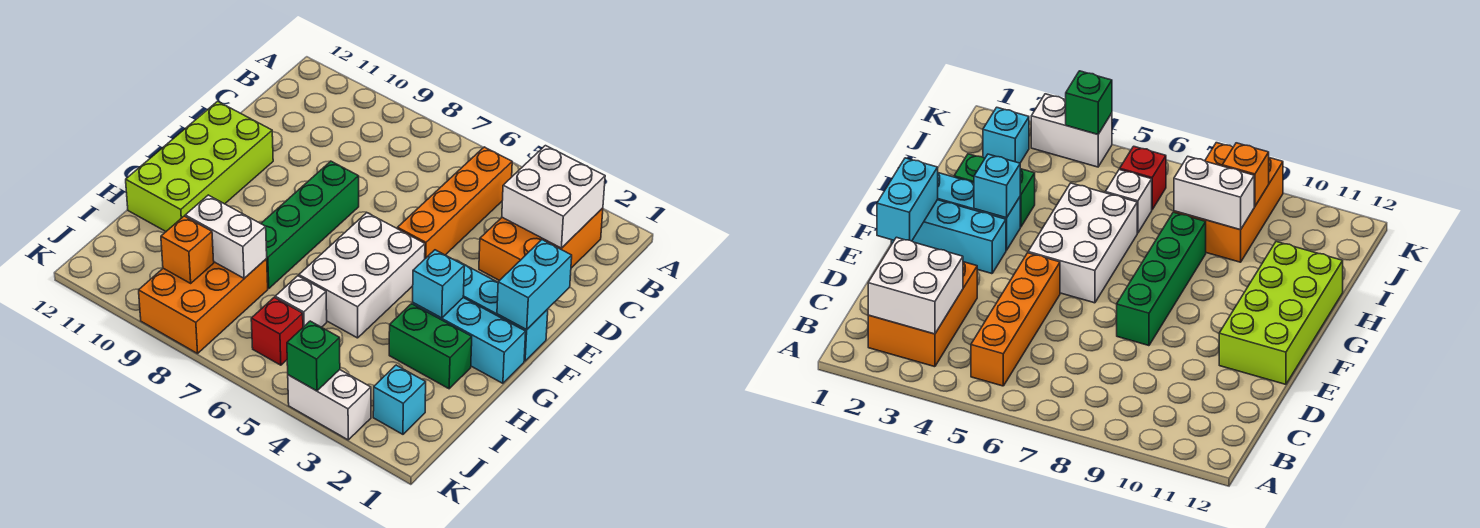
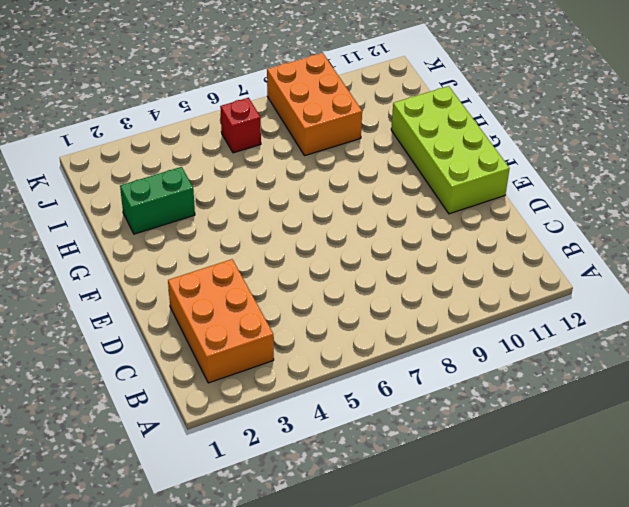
none -> orange brick B5:E5 level 1
none -> green brick E8:H8 level 1
none -> cyan brick F1:F3 level 1

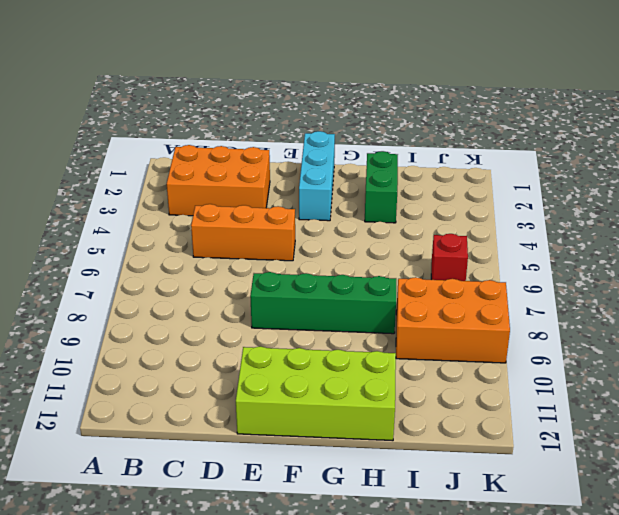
orange brick C5:E5 level 1 -> orange brick B5:E5 level 1
none -> white brick F5:H6 level 1
none -> cyan brick G1:G3 level 1
none -> white brick I6 level 1

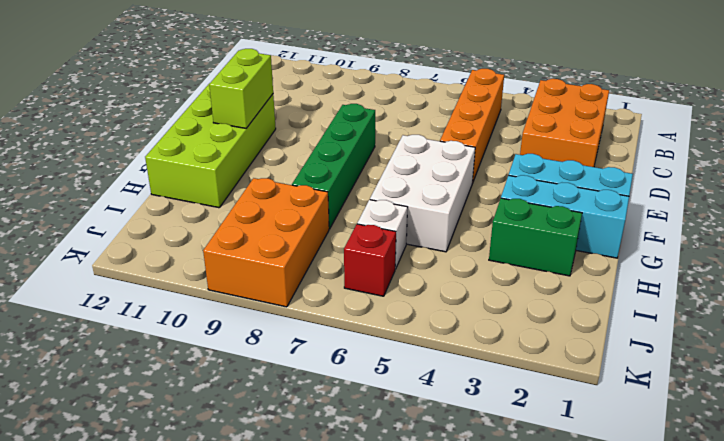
lime brick E11:F11 level 2 -> none
none -> cyan brick J2 level 1
none -> white brick K3:K4 level 1
none -> white brick B2:C3 level 2

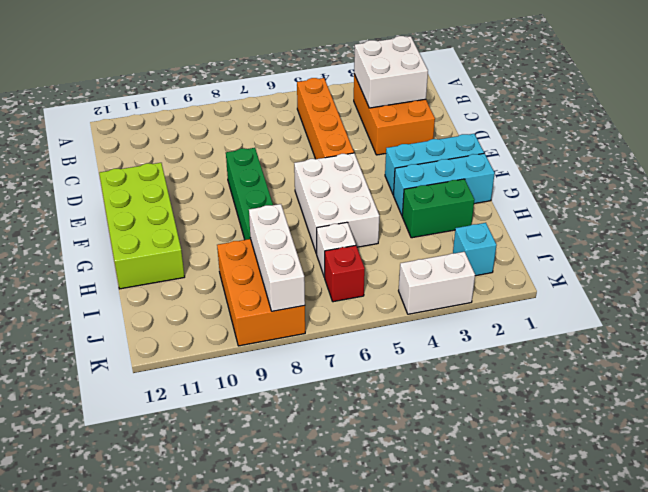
white brick I8:K8 level 2 -> white brick I8:I9 level 2
none -> cyan brick E1:F1 level 2
none -> cyan brick G3 level 2
none -> orange brick J9 level 2

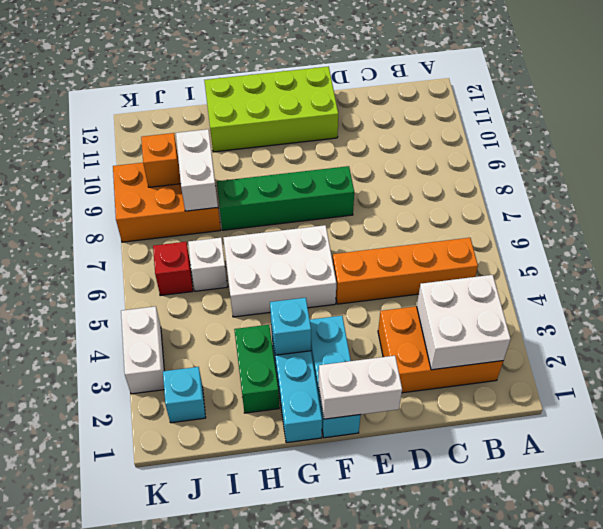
white brick E1:F1 level 2 -> cyan brick E1:F1 level 2
none -> green brick K4 level 2

